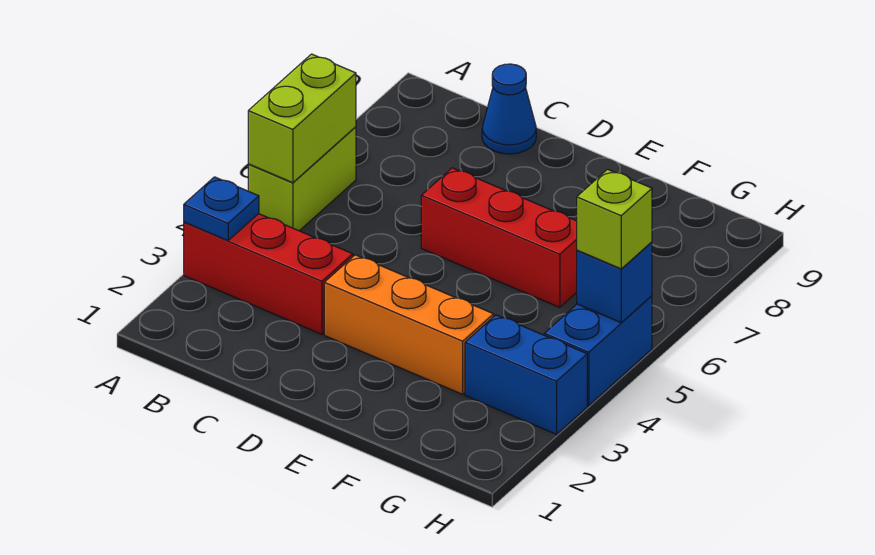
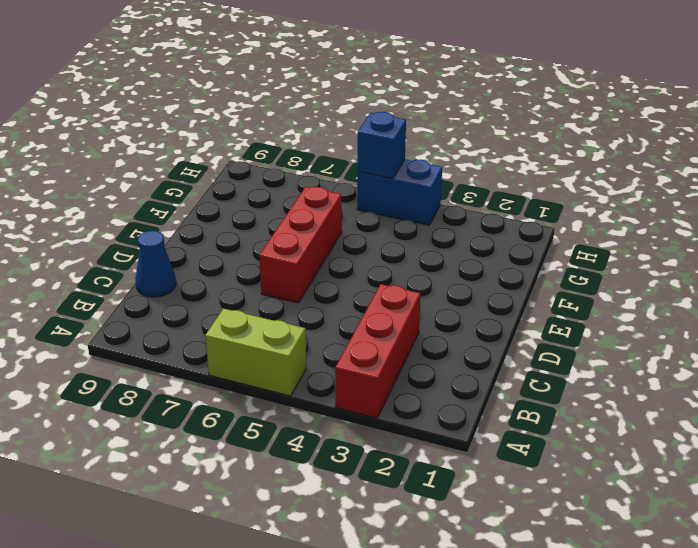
none -> orange brick D3:F3 level 1
none -> blue brick G3:H3 level 1

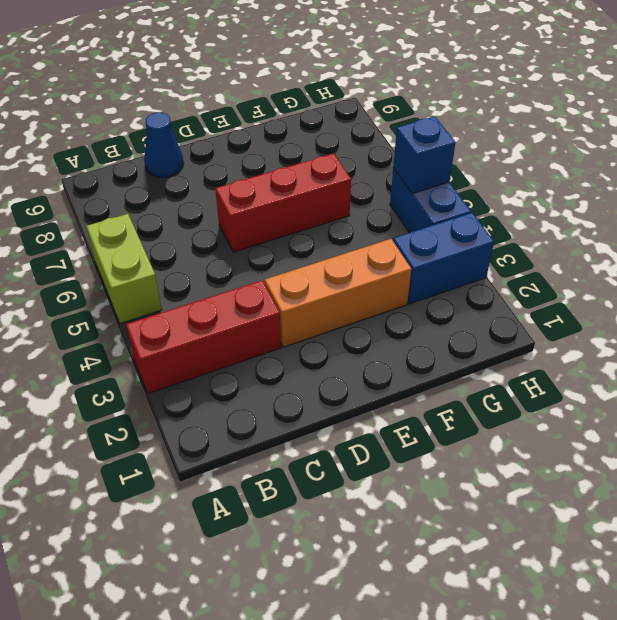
none -> blue plate A3 level 2
none -> lime brick A5:A6 level 2

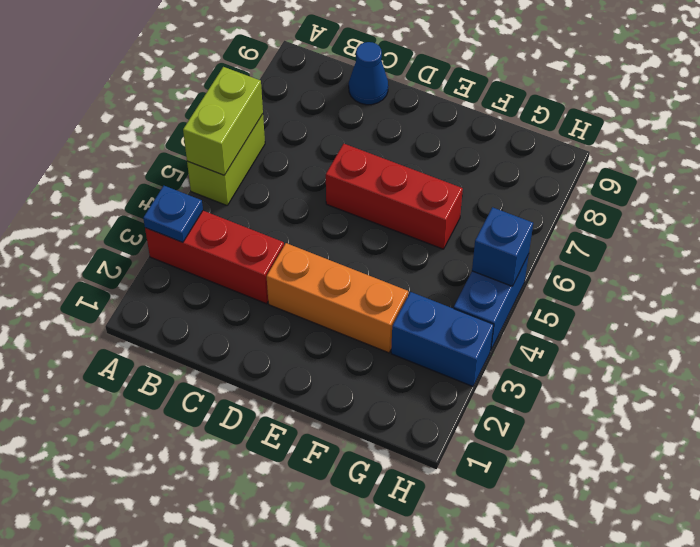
none -> lime brick H5 level 3

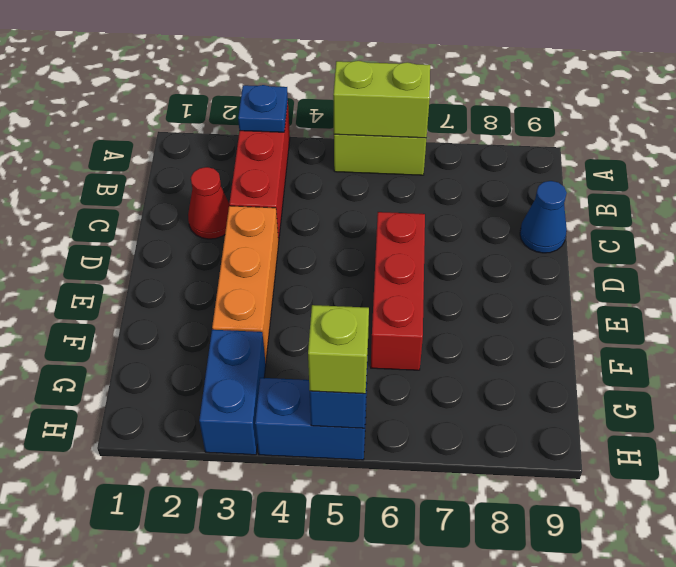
red cone C2 level 1 -> none

